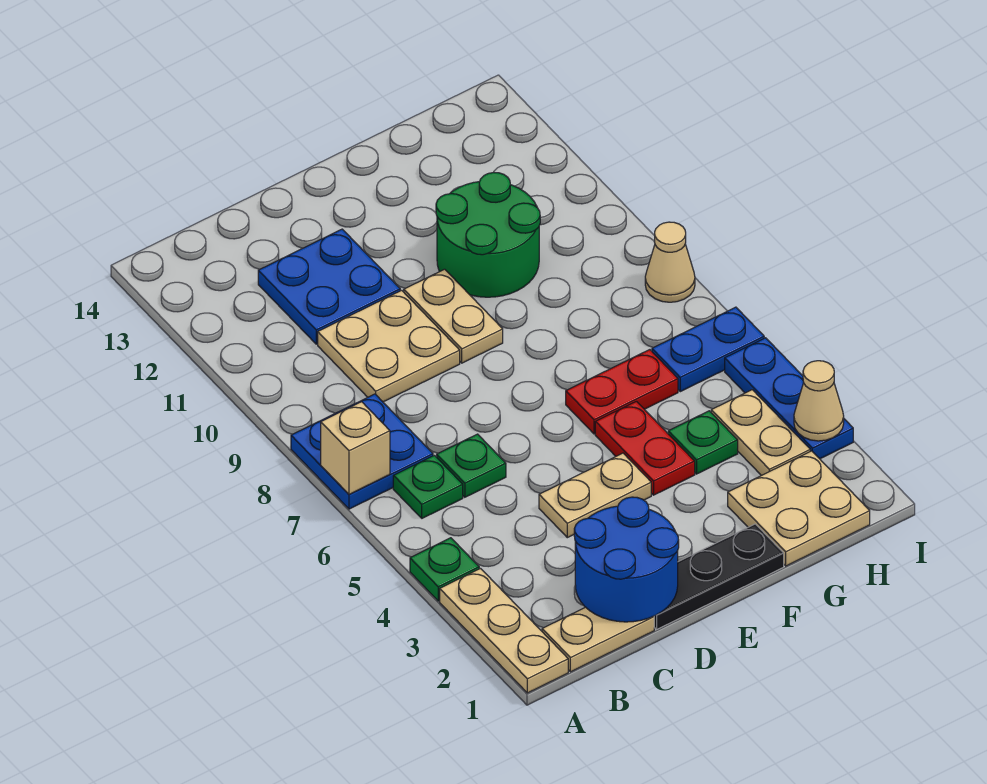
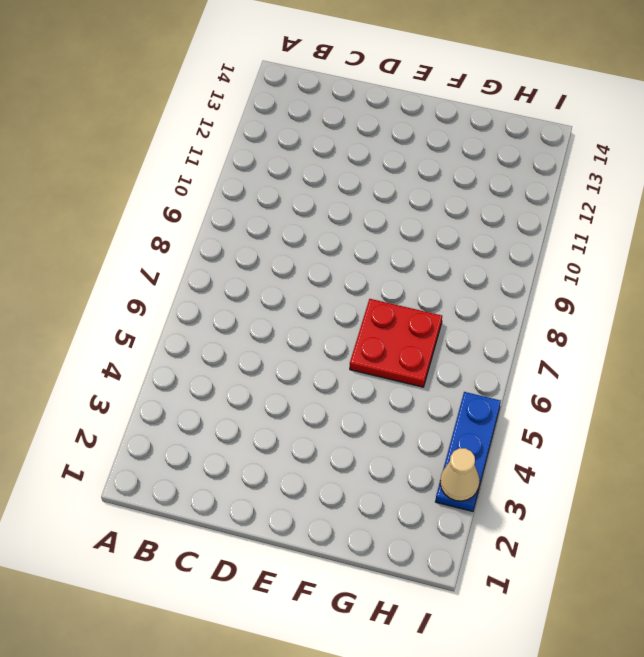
red plate F6:G7 level 1 -> red plate F6:G6 level 1
none -> tan plate A1:A3 level 1
none -> green plate A4 level 1
none -> blue plate A7:B8 level 1

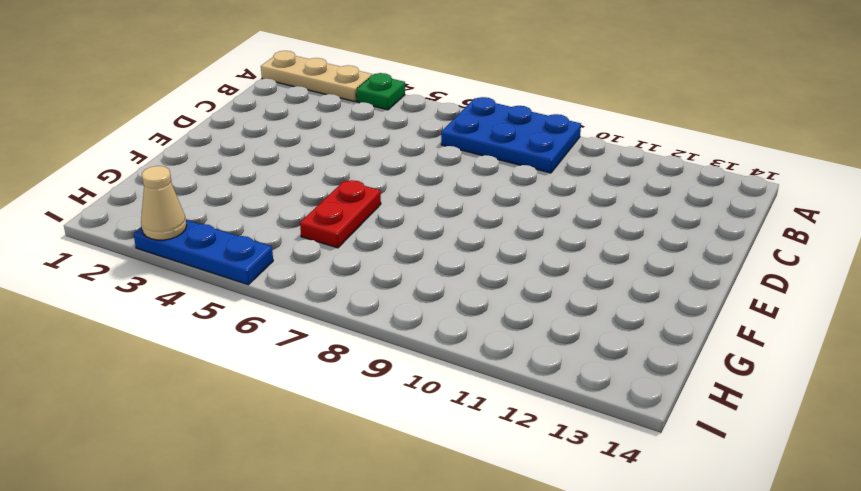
blue plate A7:B9 level 1 -> blue plate A7:B8 level 1
none -> tan plate B1:C1 level 1
none -> green plate B6 level 1
none -> green plate C6 level 1

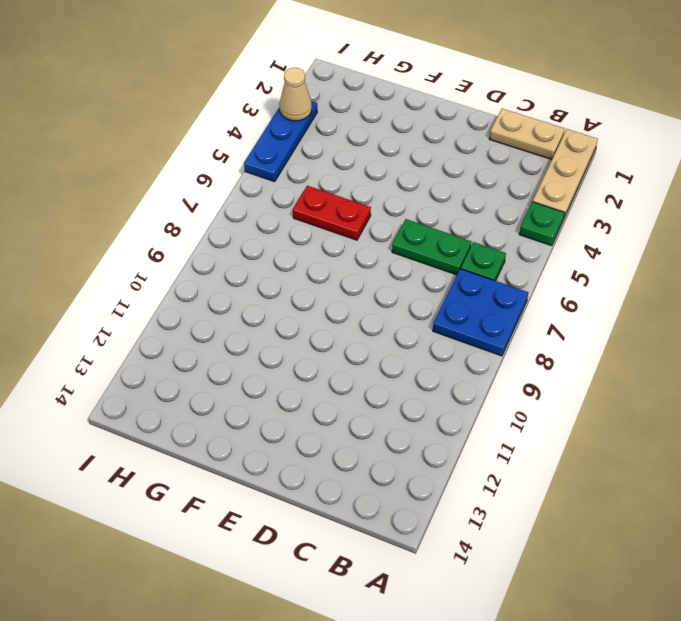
green plate C6:D6 level 1 -> green plate C6 level 1
none -> tan plate C9:D10 level 1
none -> blue plate C11:D12 level 1
none -> black plate D1:F1 level 1

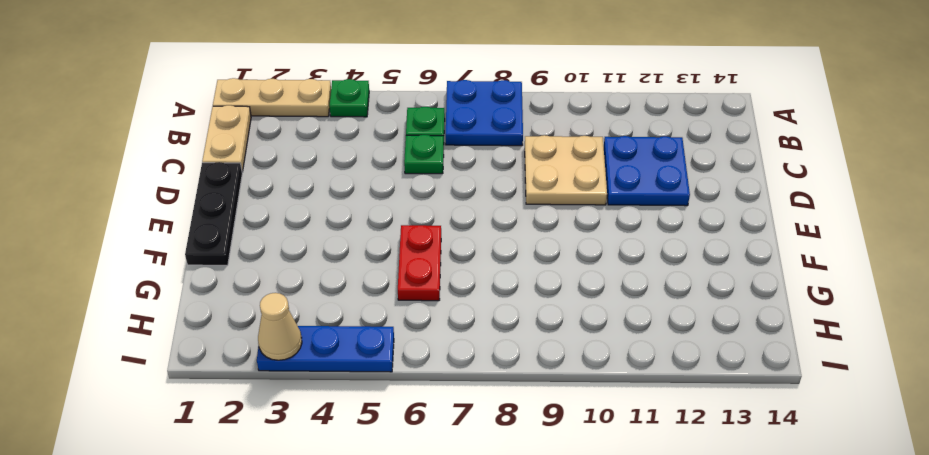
none -> tan plate D4:E4 level 1
none -> tan plate E9:E10 level 1
none -> red plate F4:F5 level 1

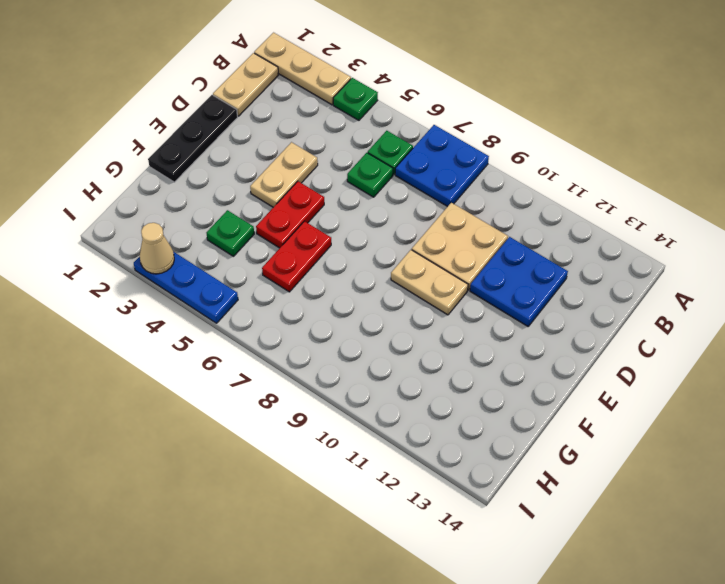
red plate E5:F5 level 1 -> red plate F4:F5 level 1
none -> green round brick F10:G11 level 1
none -> tan plate G1:H2 level 1
none -> tan plate H3:H4 level 1

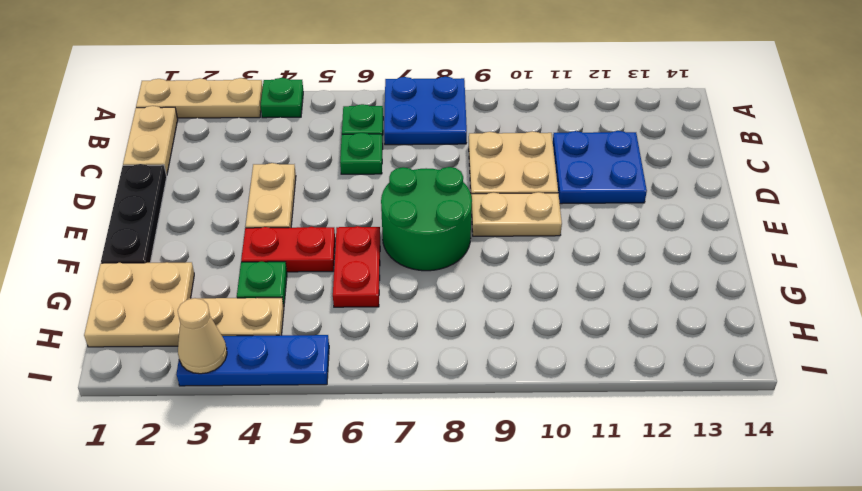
green round brick E7:F8 level 1 -> green round brick F10:G11 level 1
none -> blue plate H6:I6 level 1
none -> tan cone I8 level 1
none -> tan brick A7 level 2

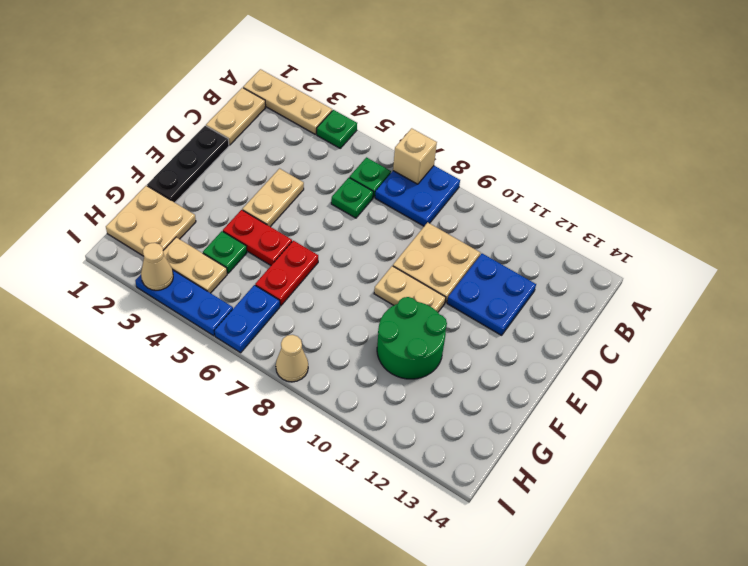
none -> blue round brick C1:D2 level 2

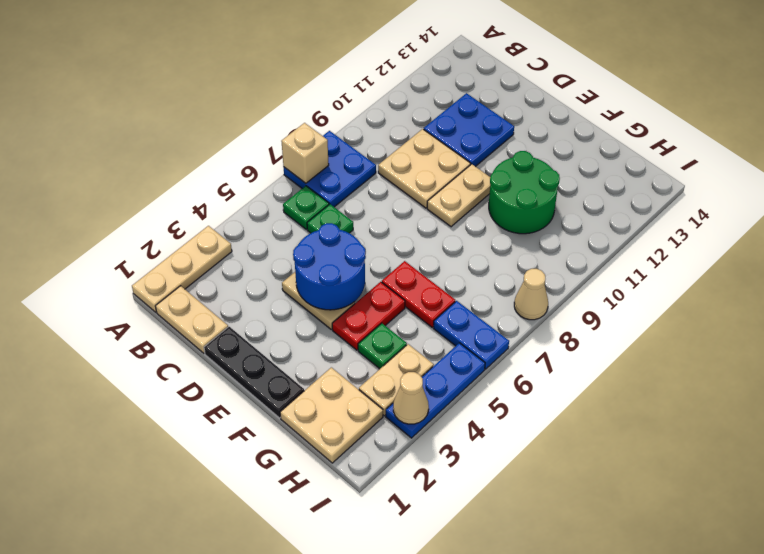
blue round brick D4:E5 level 2 -> blue round brick C1:D2 level 2
none -> green plate A4 level 1

